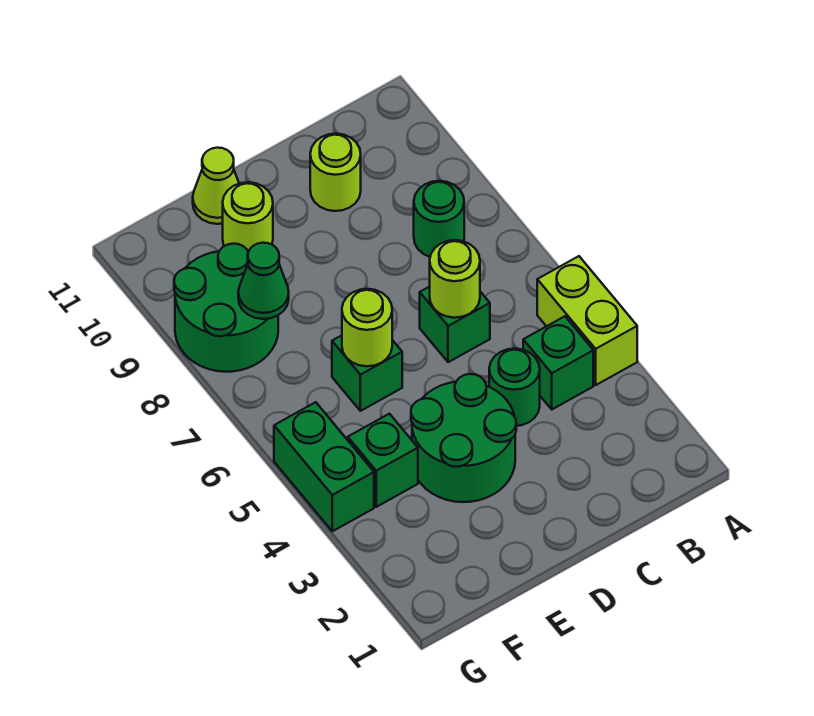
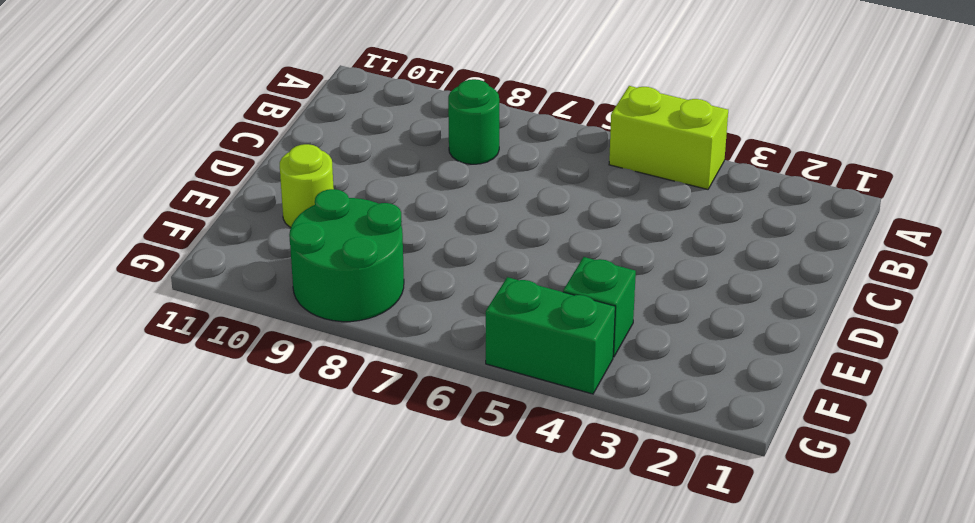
none -> green brick B4 level 1
none -> green round brick C4 level 1
none -> green brick C6 level 1

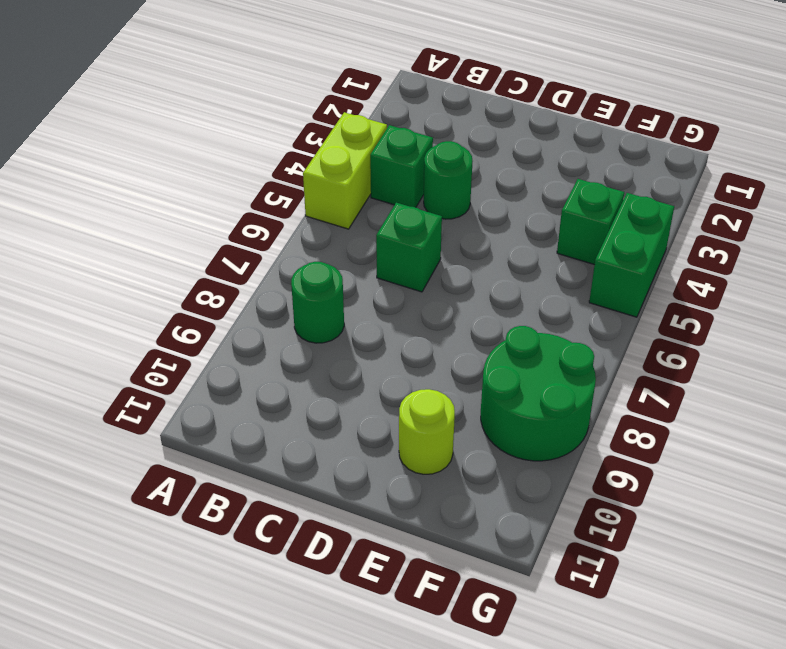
none -> lime round brick C10 level 1
none -> green round brick D3:E4 level 1
none -> green brick E6 level 1

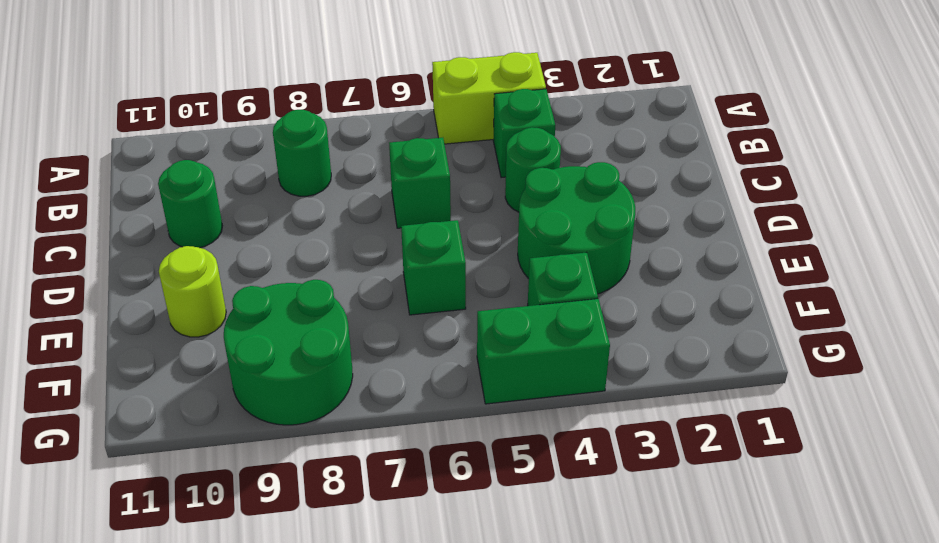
green round brick C10 level 1 -> lime round brick C10 level 1
none -> lime cone E11 level 1
none -> lime round brick C6 level 2
none -> lime round brick E6 level 2

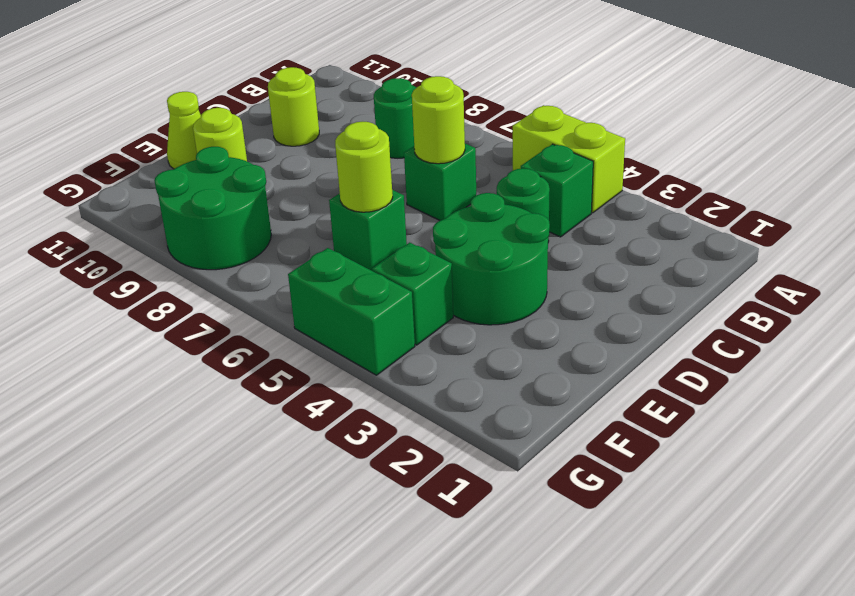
none -> green cone F8 level 2

